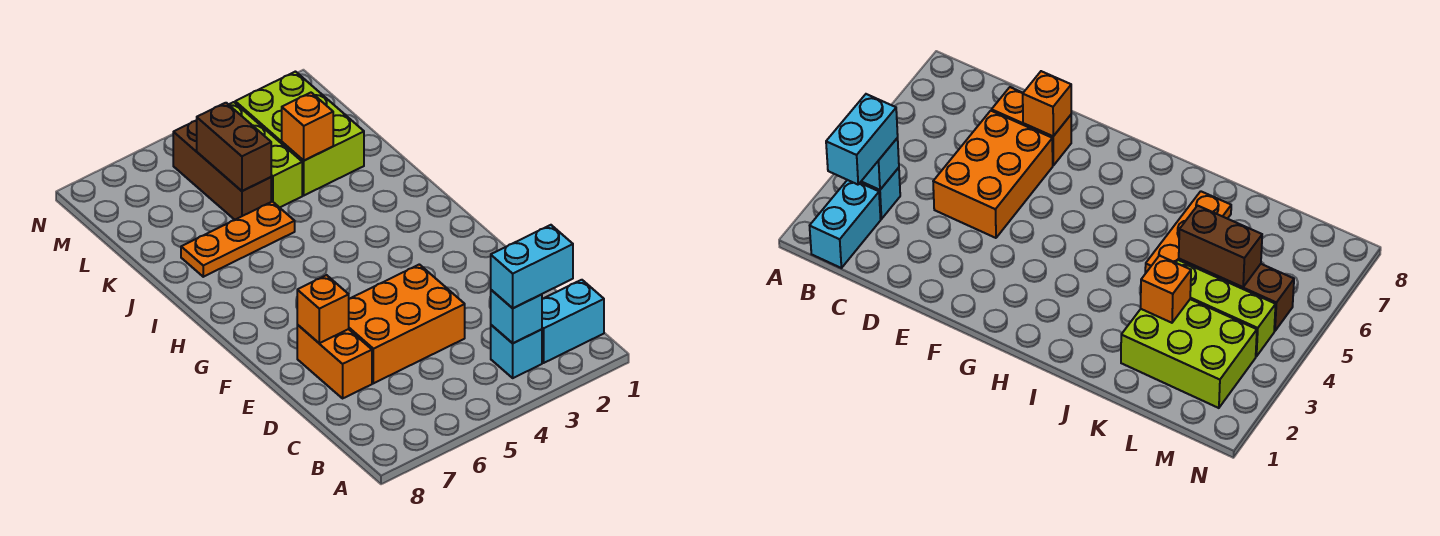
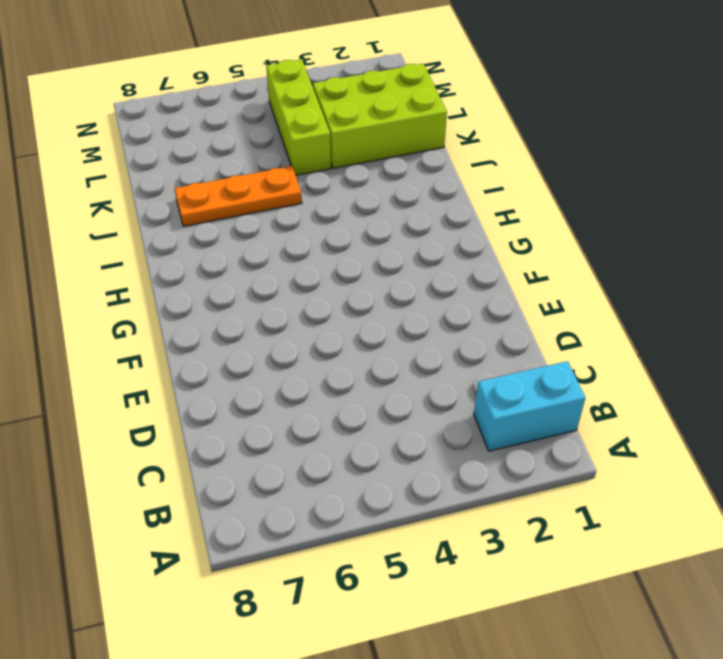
lime brick K1:L3 level 1 -> lime brick K2:M3 level 1
none -> cyan brick B3 level 1
none -> orange brick D4:E6 level 1
none -> orange brick D7:E7 level 1

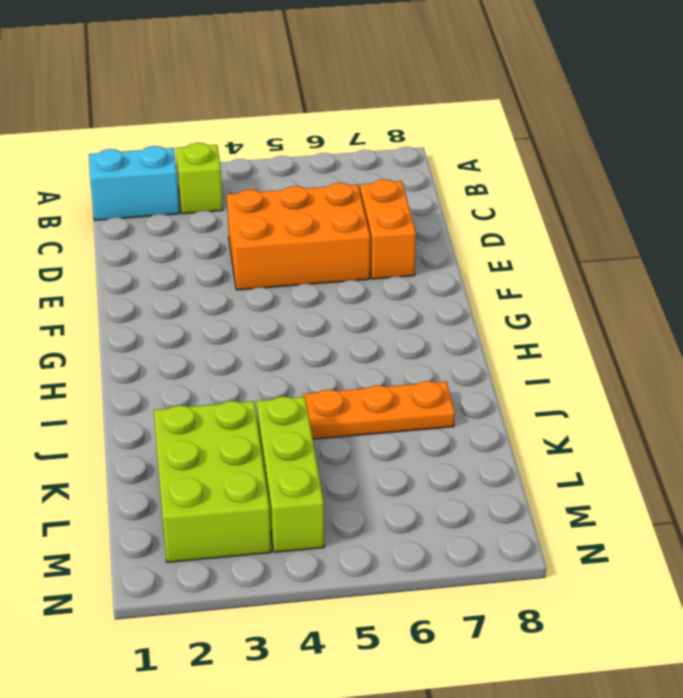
lime brick B3 level 1 -> cyan brick B3 level 1
none -> brown brick K5:M5 level 1
none -> cyan brick B3 level 2
none -> orange brick E7 level 2

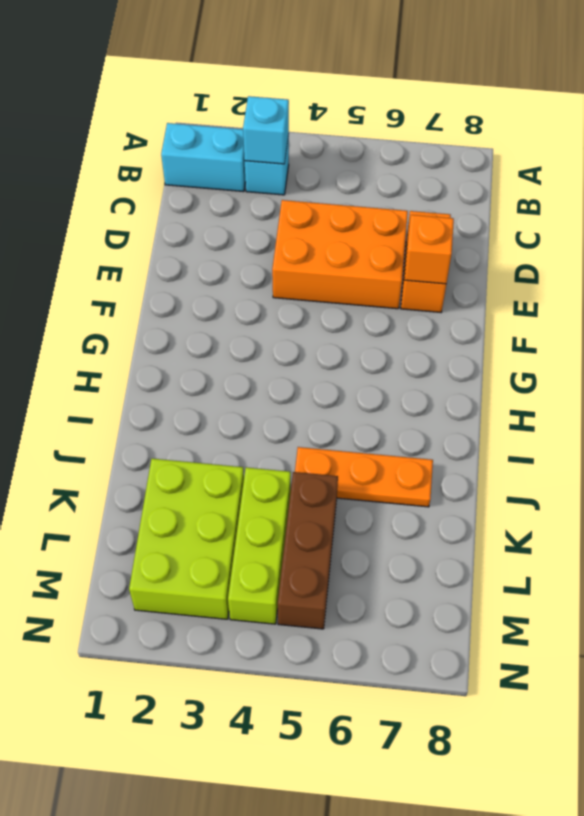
none -> orange brick K3 level 2
none -> brown brick K5:L5 level 2
none -> cyan brick B2:B3 level 3

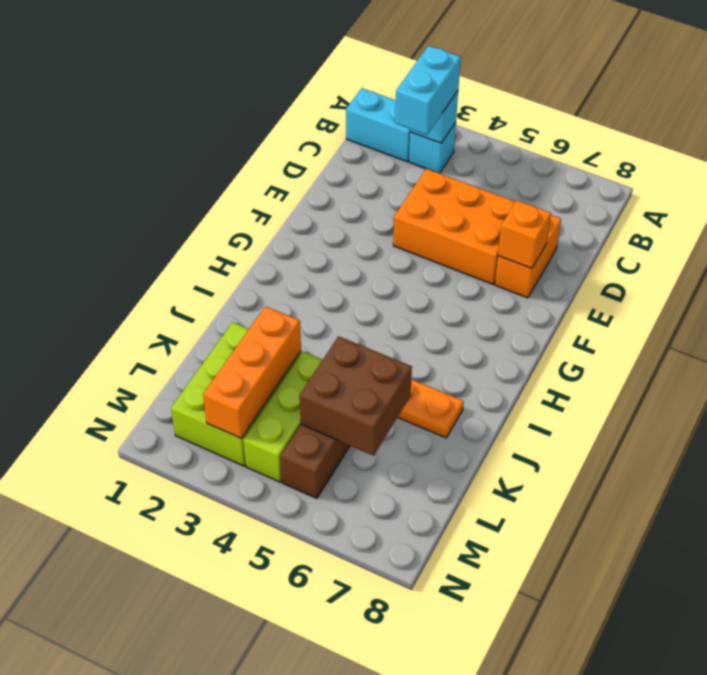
cyan brick B3:C3 level 3 -> cyan brick B2:B3 level 3
orange brick K3:M3 level 2 -> orange brick K3 level 2
brown brick K5:L6 level 2 -> brown brick K5:L5 level 2

